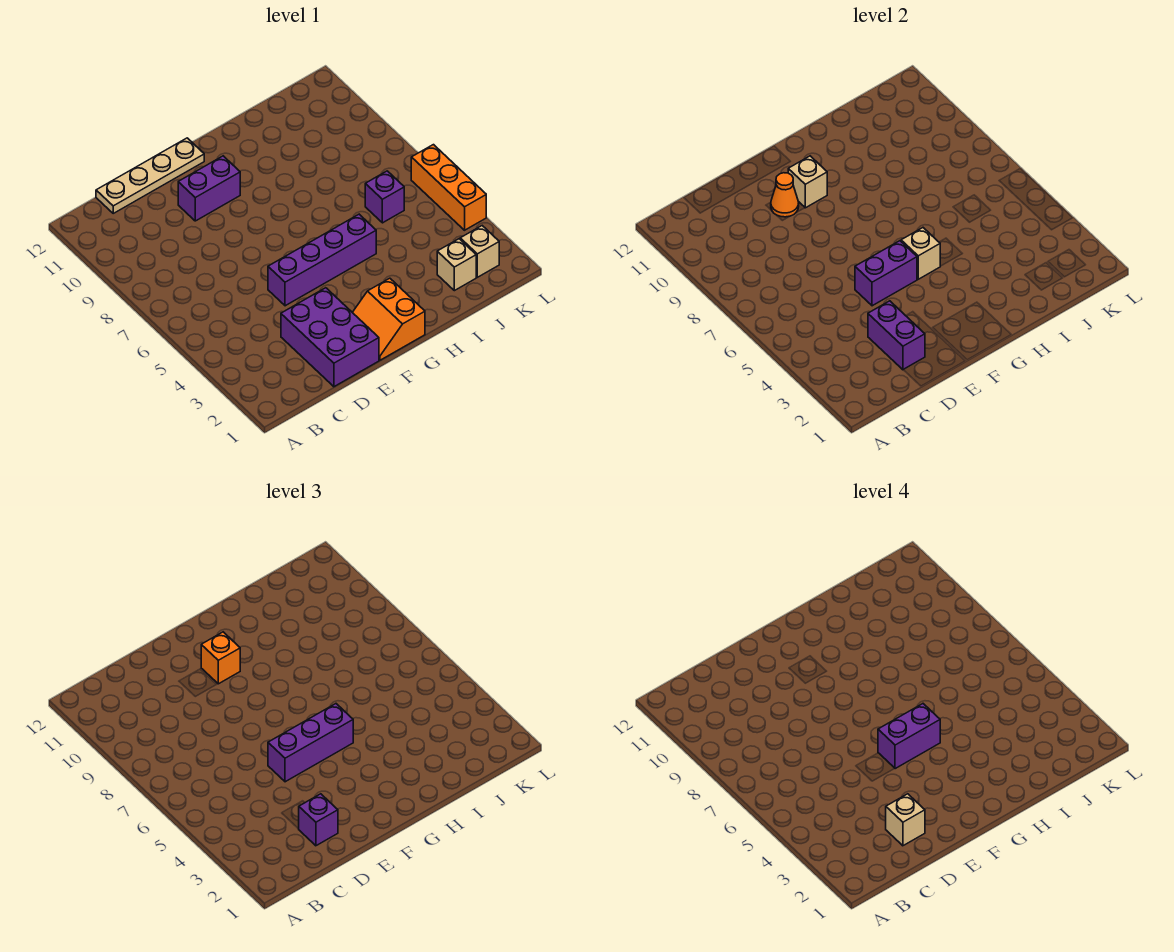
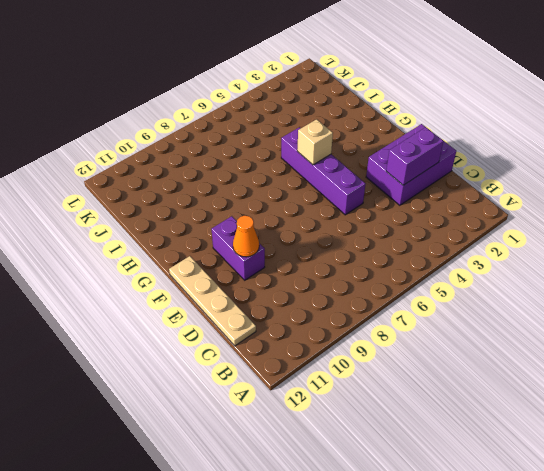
none -> orange slope F1:G2 level 1 top G
none -> tan brick J2 level 1
none -> purple brick J6 level 1

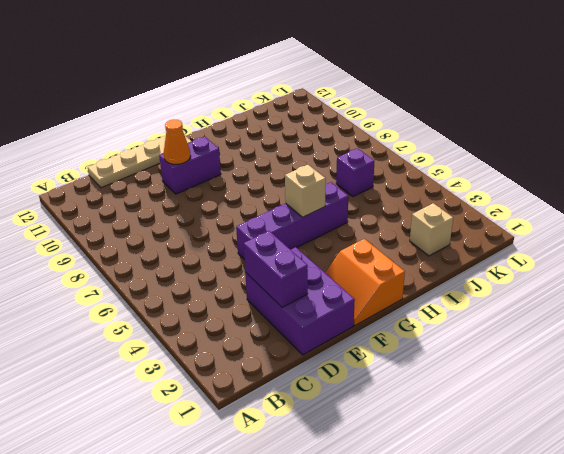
none -> tan brick K2 level 1
none -> orange brick L4:L6 level 1
none -> purple brick E5:F5 level 2

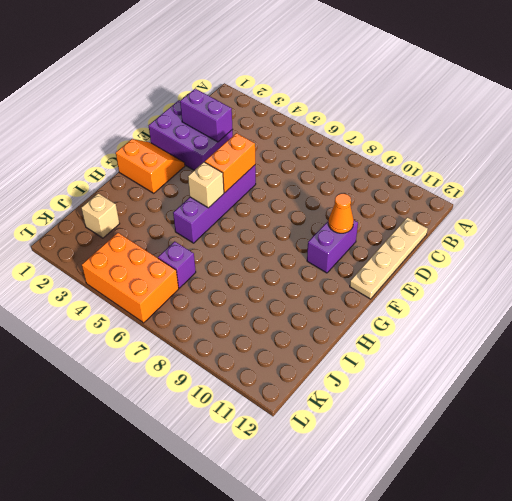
orange brick E5:F5 level 2 -> purple brick E5:F5 level 2
orange brick K4:L6 level 1 -> orange brick L4:L6 level 1
none -> tan brick K2 level 1
none -> tan brick F10 level 2
none -> purple brick D2 level 3

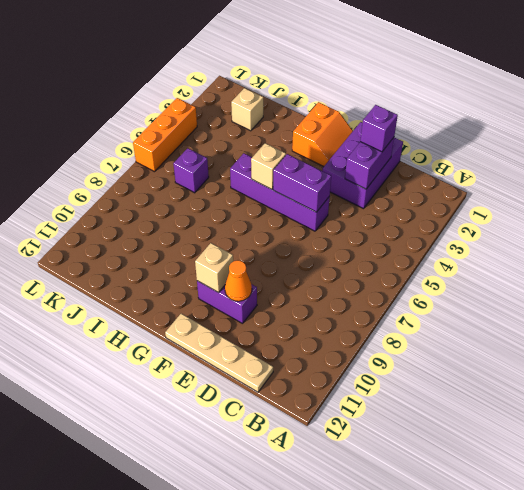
none -> tan brick K2 level 1
none -> purple brick E5:G5 level 3
none -> orange brick F10 level 3

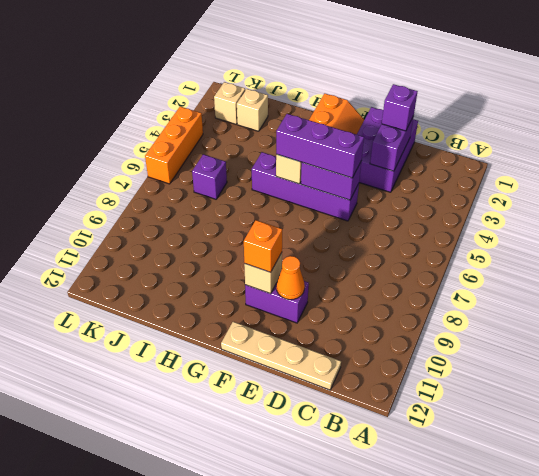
none -> tan brick D2 level 4
none -> purple brick F5:G5 level 4

